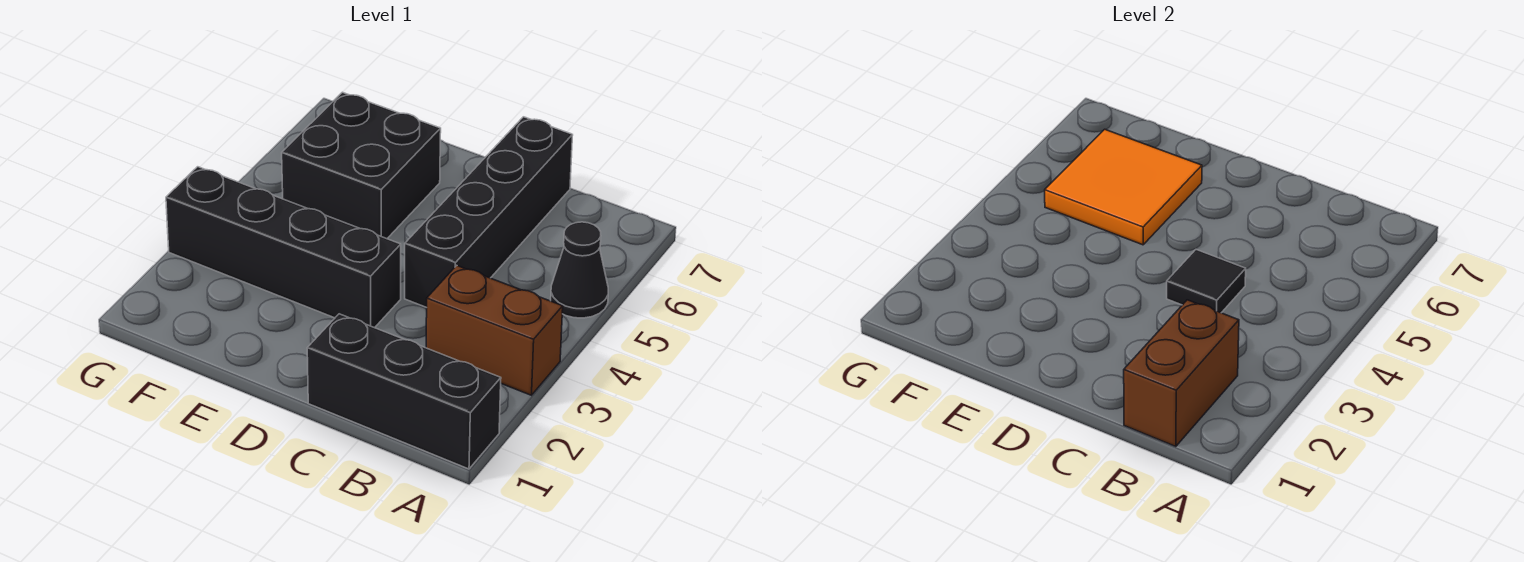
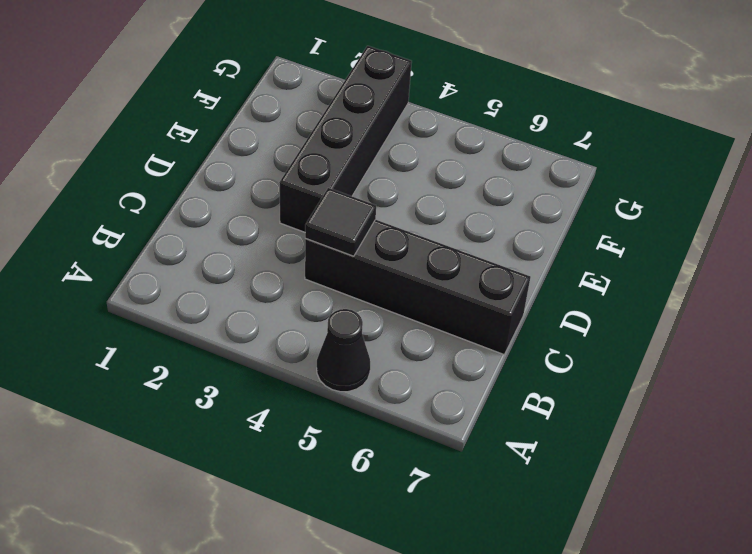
none -> black brick A1:C1 level 1
none -> brown brick A3:B3 level 1

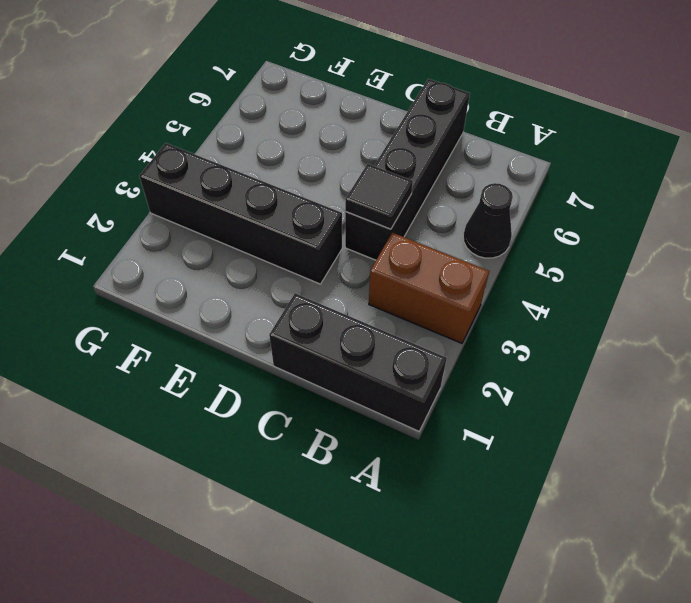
none -> black brick E5:F6 level 1
none -> brown brick B1:B2 level 2

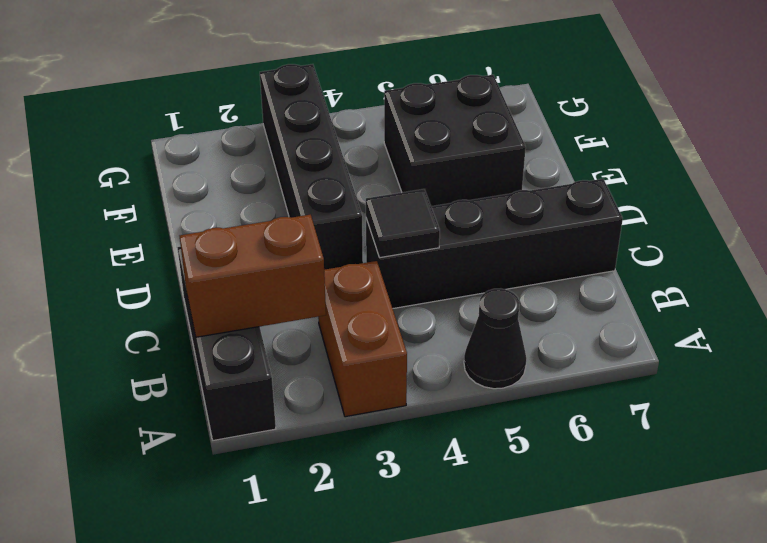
none -> orange tile E5:F6 level 2

